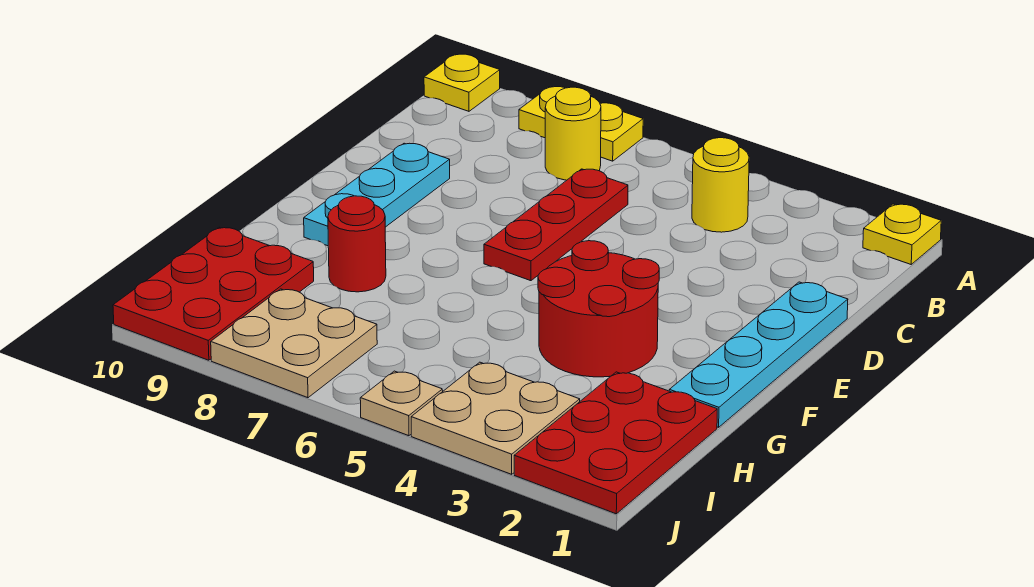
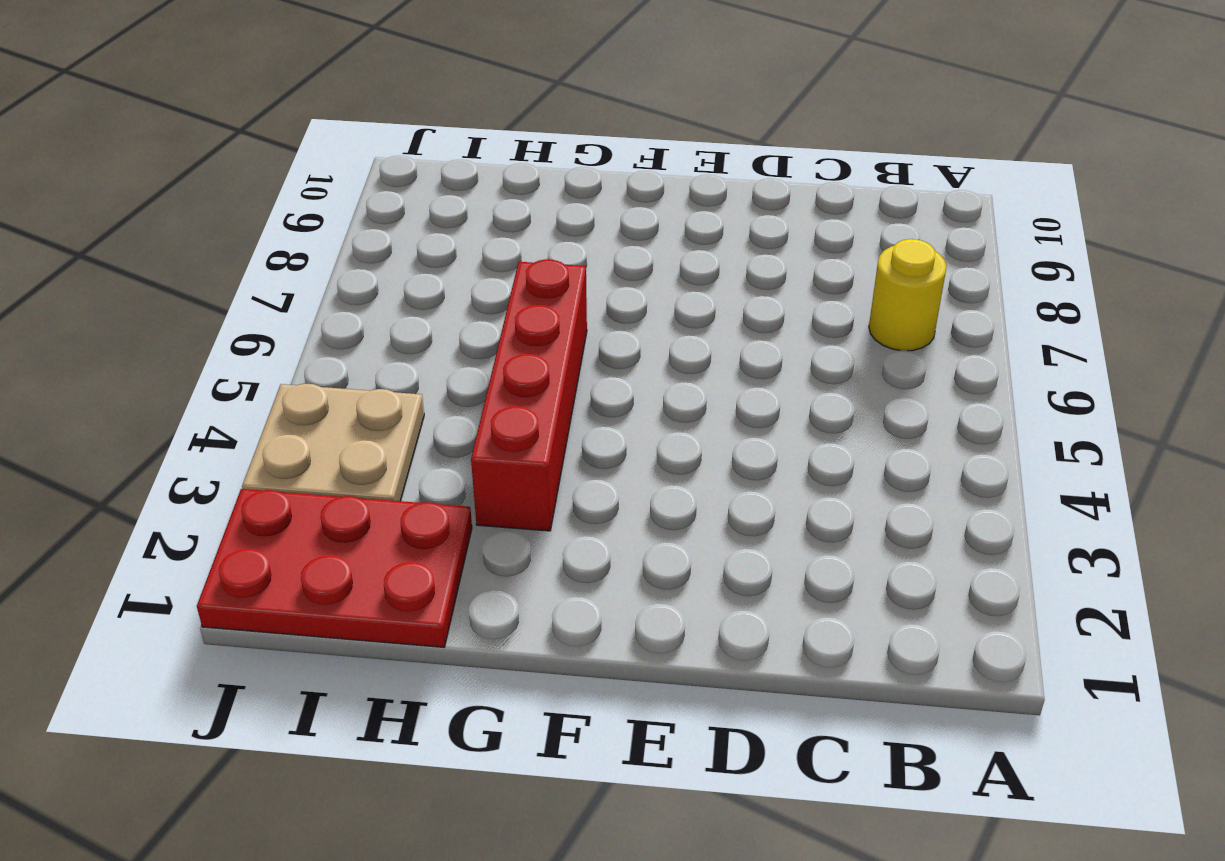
red brick G3:G6 level 1 -> red round brick F3:G4 level 1
none -> yellow plate A1 level 1
none -> yellow plate A7:A8 level 1
none -> yellow plate A10 level 1

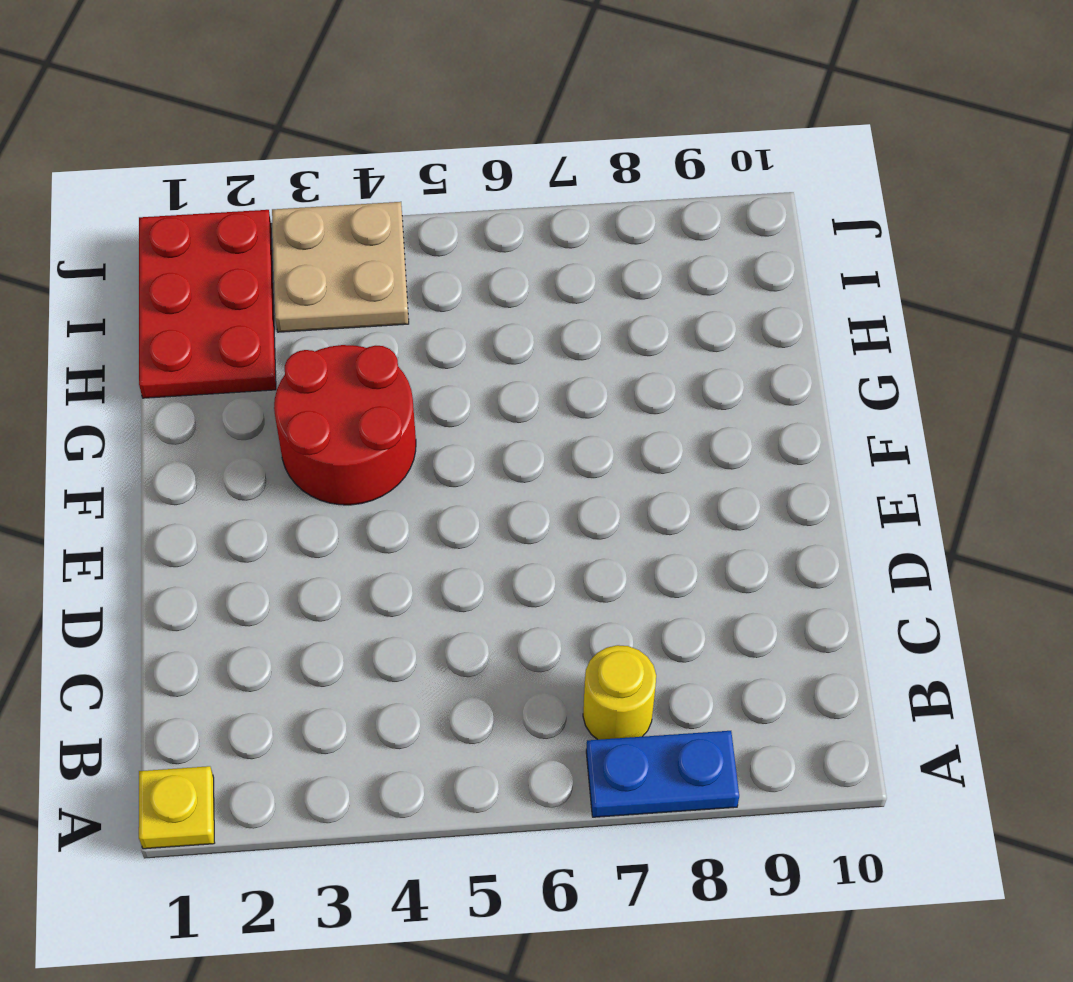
blue plate A7:A8 level 1 -> yellow plate A7:A8 level 1
none -> yellow plate A10 level 1
none -> yellow round brick B4 level 1
none -> red plate C6:E6 level 1

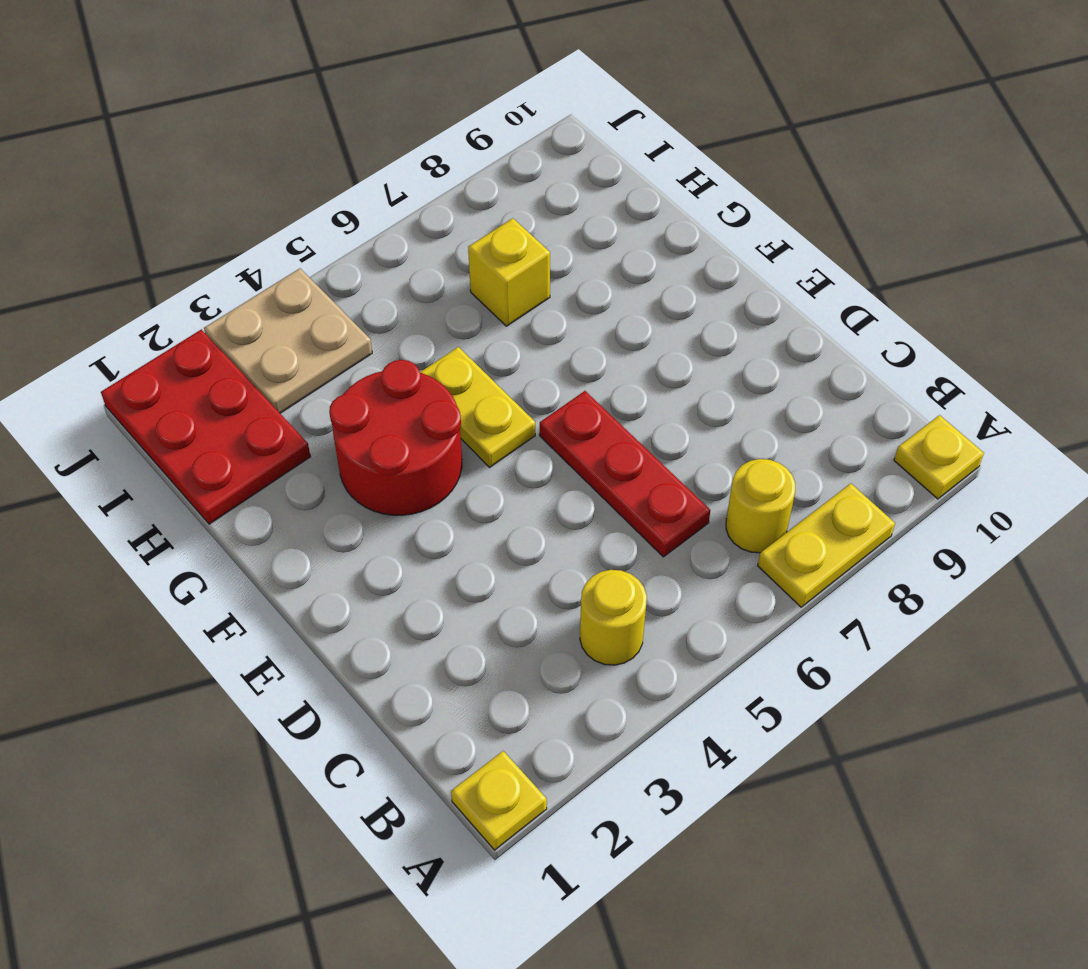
yellow plate F5:G5 level 1 -> none
yellow brick H7 level 1 -> none
none -> cyan plate D1:G1 level 1
none -> cyan plate D9:F9 level 1
none -> red round brick G8 level 1

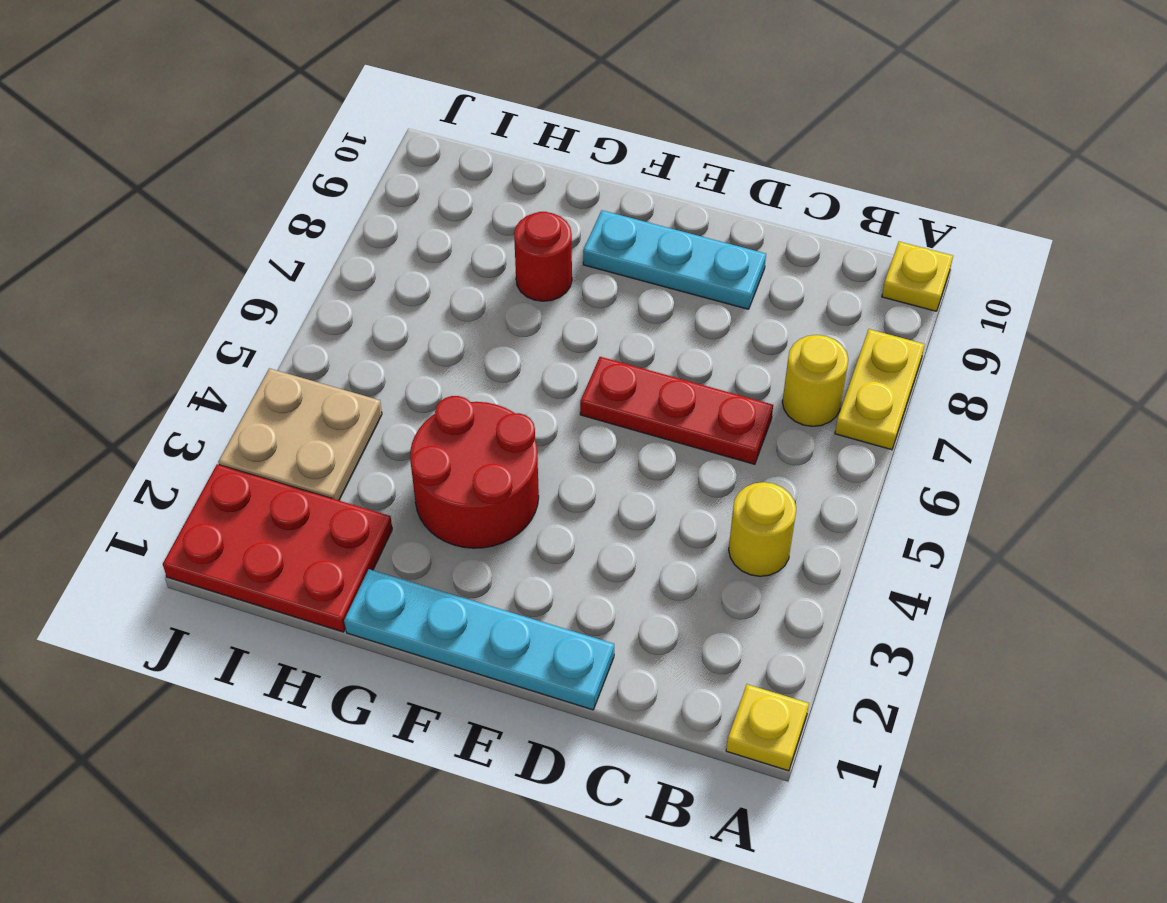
none -> red plate H9:J10 level 1
none -> tan plate I7:J8 level 1
none -> tan plate J5 level 1

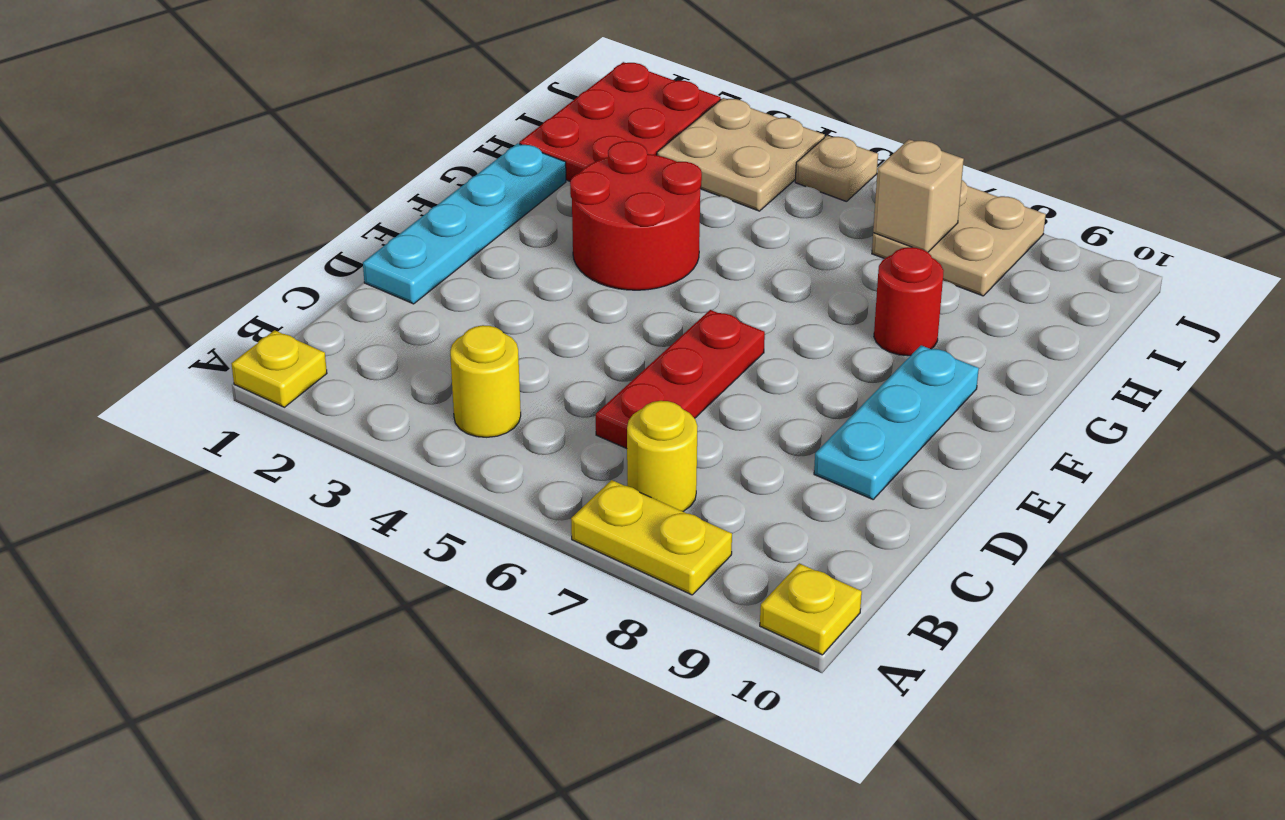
tan brick I7 level 2 -> none
none -> red plate H9:J10 level 1

